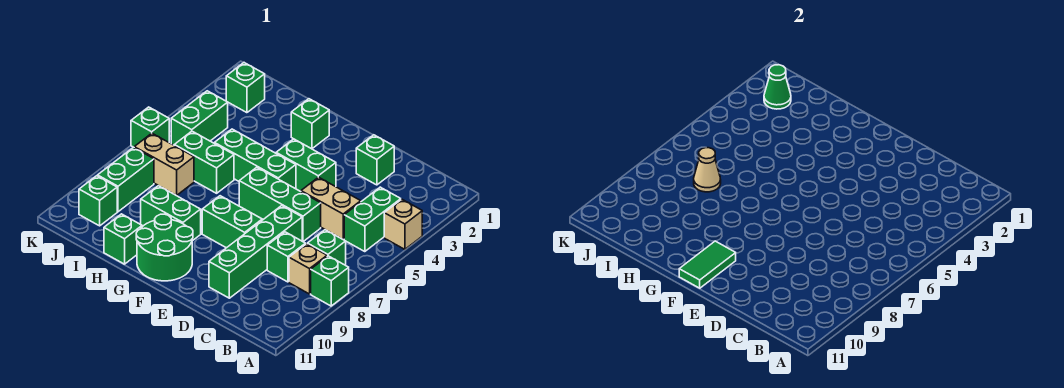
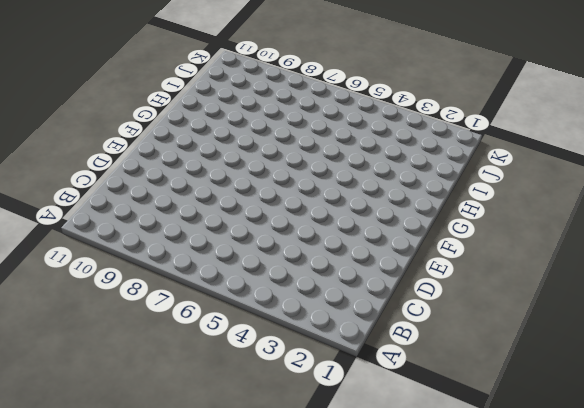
none -> tan brick A4 level 1
none -> green brick A8 level 1
none -> green brick B4:B5 level 1

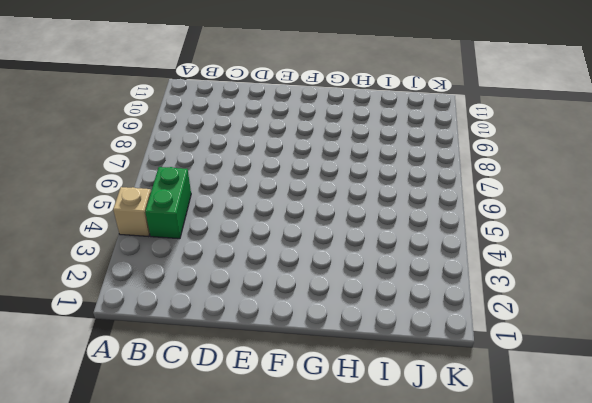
none -> green brick A8 level 1
none -> green brick B7 level 1
none -> tan brick B8 level 1

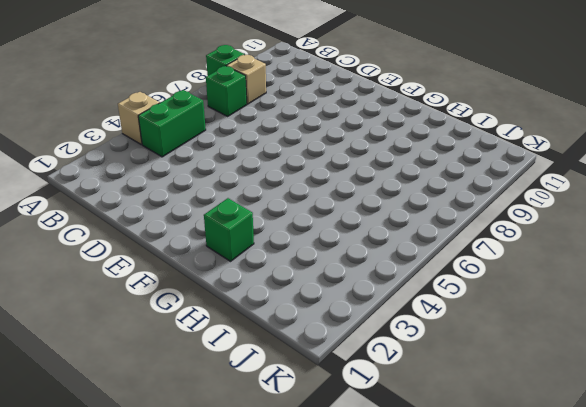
none -> tan brick C5:D5 level 1
none -> green brick C8 level 1
none -> green brick D2 level 1

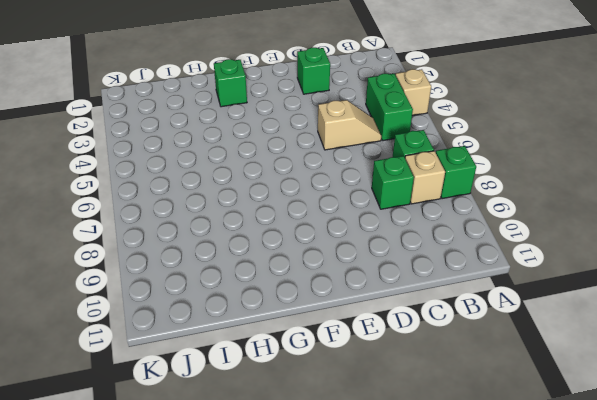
tan slope C5:D5 level 1 top D -> tan brick C5:D5 level 1
none -> green brick D6:F6 level 1
none -> green brick D7:D10 level 1
none -> green brick E4:F4 level 1

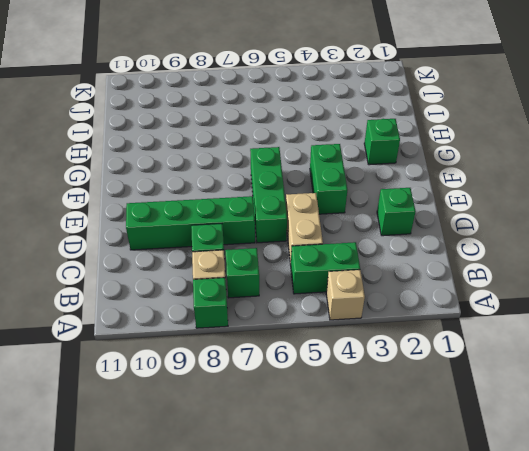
none -> green brick E8:F8 level 1
none -> green brick F5:H5 level 1
none -> green round brick F10:G11 level 1

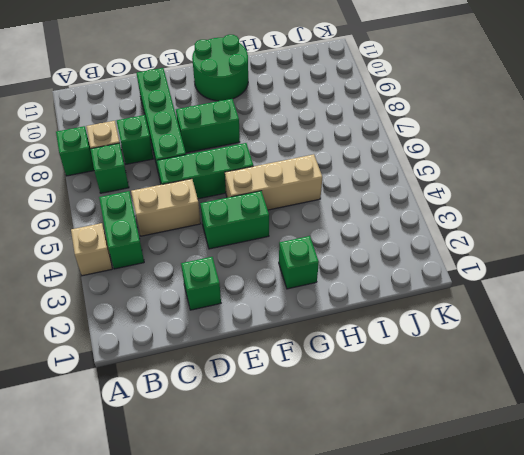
tan brick F5:H5 level 1 -> green brick F5:H5 level 1
none -> green brick G9:H9 level 1
none -> green brick H6:I6 level 1
none -> green brick H11 level 1

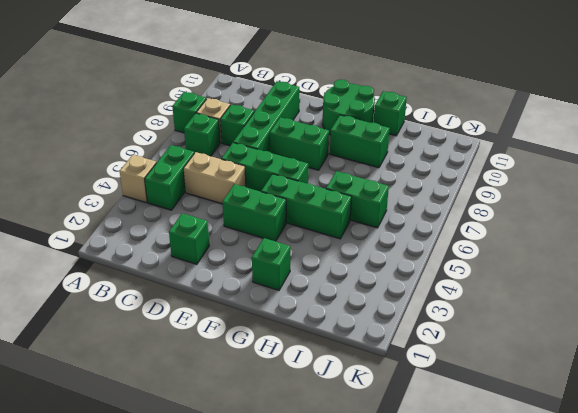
none -> tan brick I7:J7 level 1
none -> green brick J2 level 1
none -> green brick J4:J5 level 1

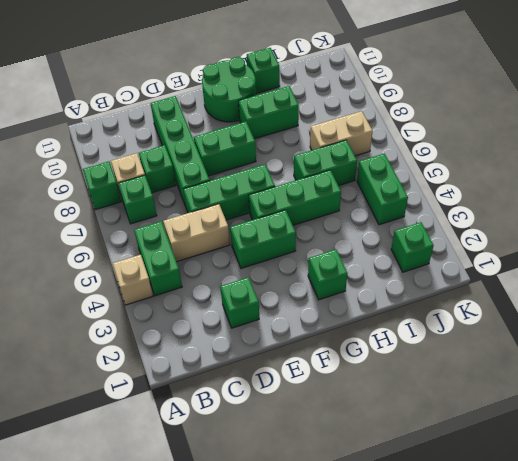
none -> green brick J8:J9 level 1
none -> green brick J10 level 1
none -> green brick K6 level 1

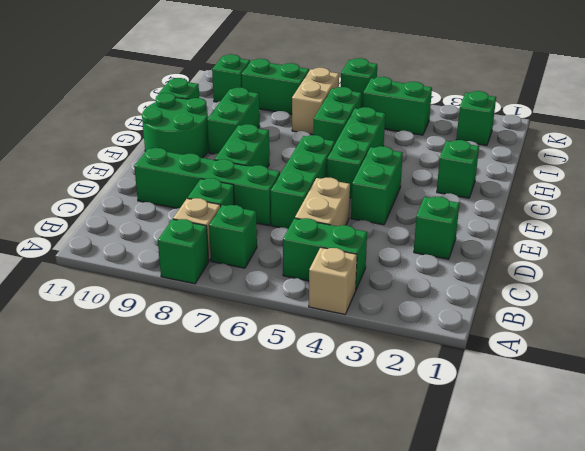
none -> green tile F10:F11 level 2
none -> tan cone I7 level 2
none -> green cone J2 level 2

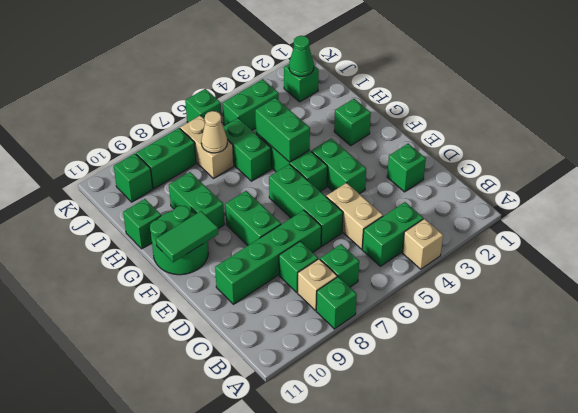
green brick G5:H5 level 2 -> none

